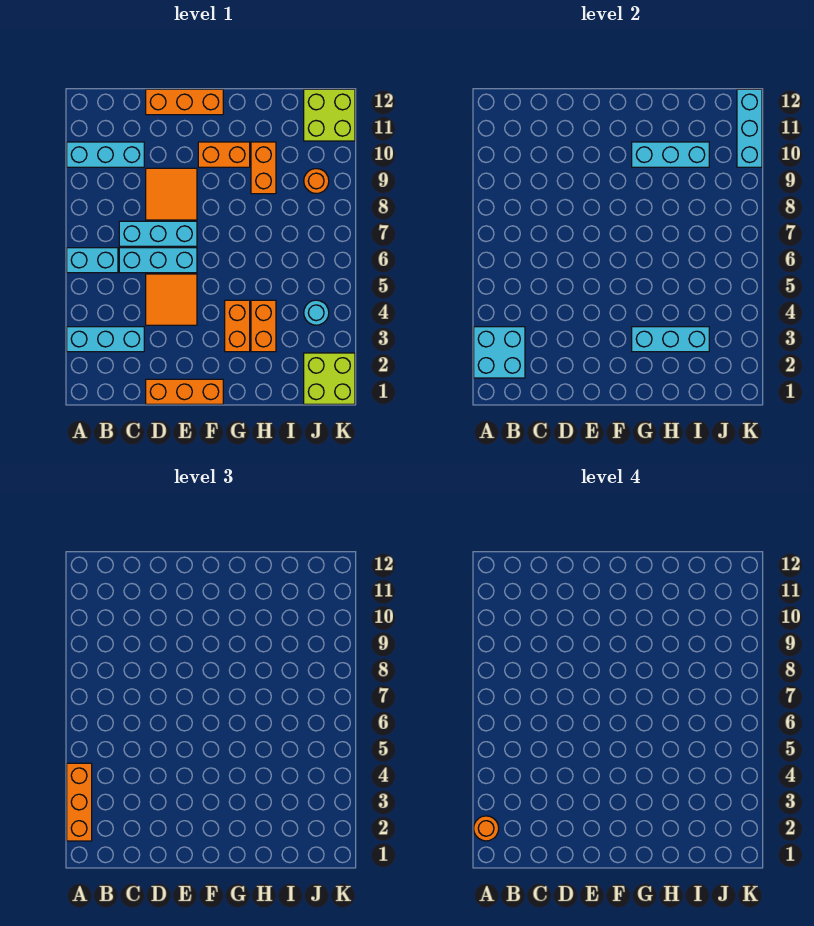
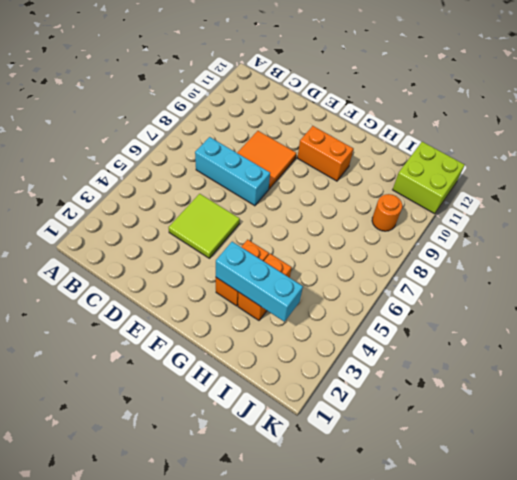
lime tile D4:E5 level 1 -> orange tile D4:E5 level 1
none -> cyan brick A3:C3 level 1
none -> cyan brick A6:B6 level 1
none -> cyan brick A10:C10 level 1

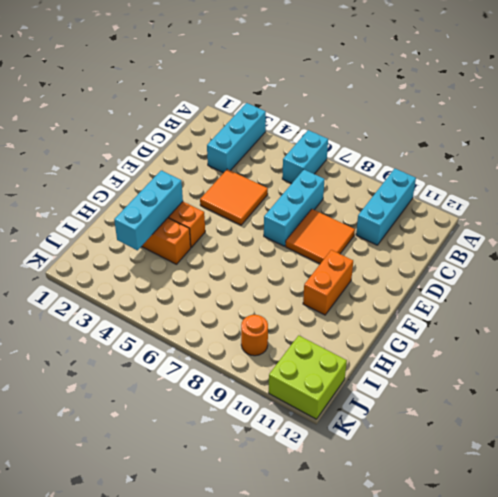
none -> cyan brick C6:E6 level 1
none -> orange brick D1:F1 level 1
none -> orange brick D12:F12 level 1

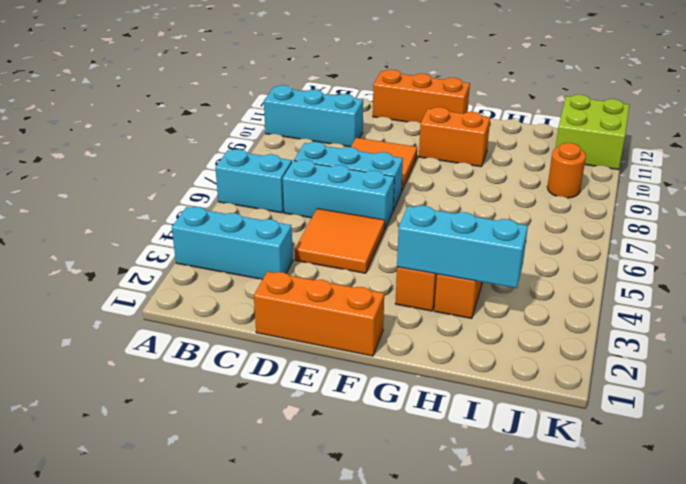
none -> orange brick H9:H10 level 1
none -> lime brick J1:K2 level 1
none -> cyan round brick J4 level 1

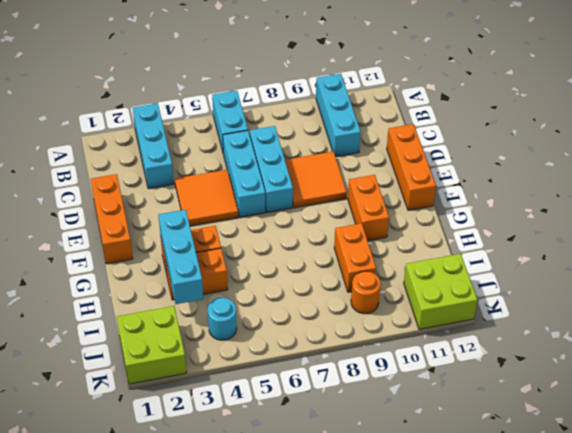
orange brick H9:I9 level 1 -> orange brick H9:H10 level 1
none -> cyan brick A2:B3 level 2
none -> cyan brick G10:I10 level 2
none -> cyan brick K10:K12 level 2

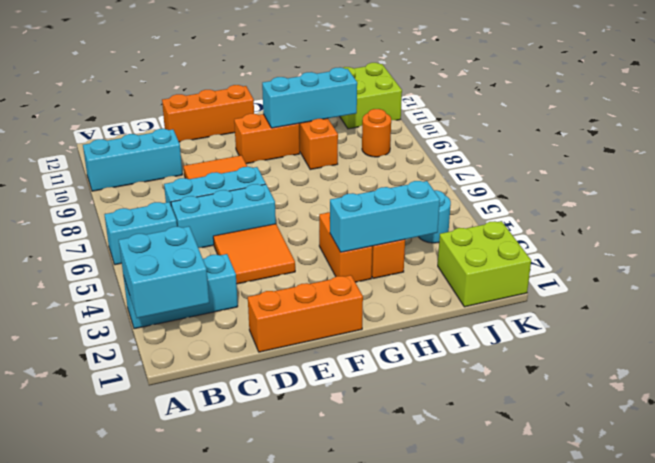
none -> cyan brick K10:K12 level 2
none -> orange brick A2:A4 level 3
none -> orange round brick A2 level 4

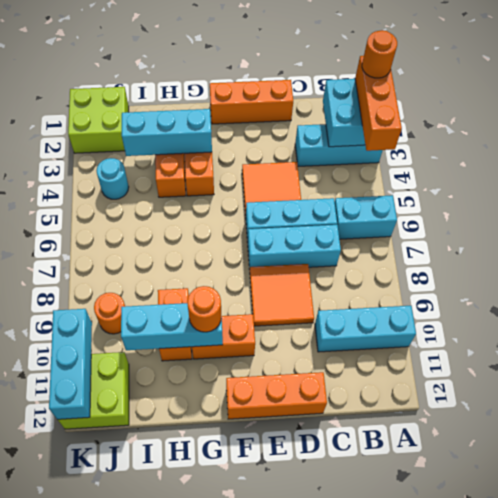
orange round brick G10 level 3 -> none

